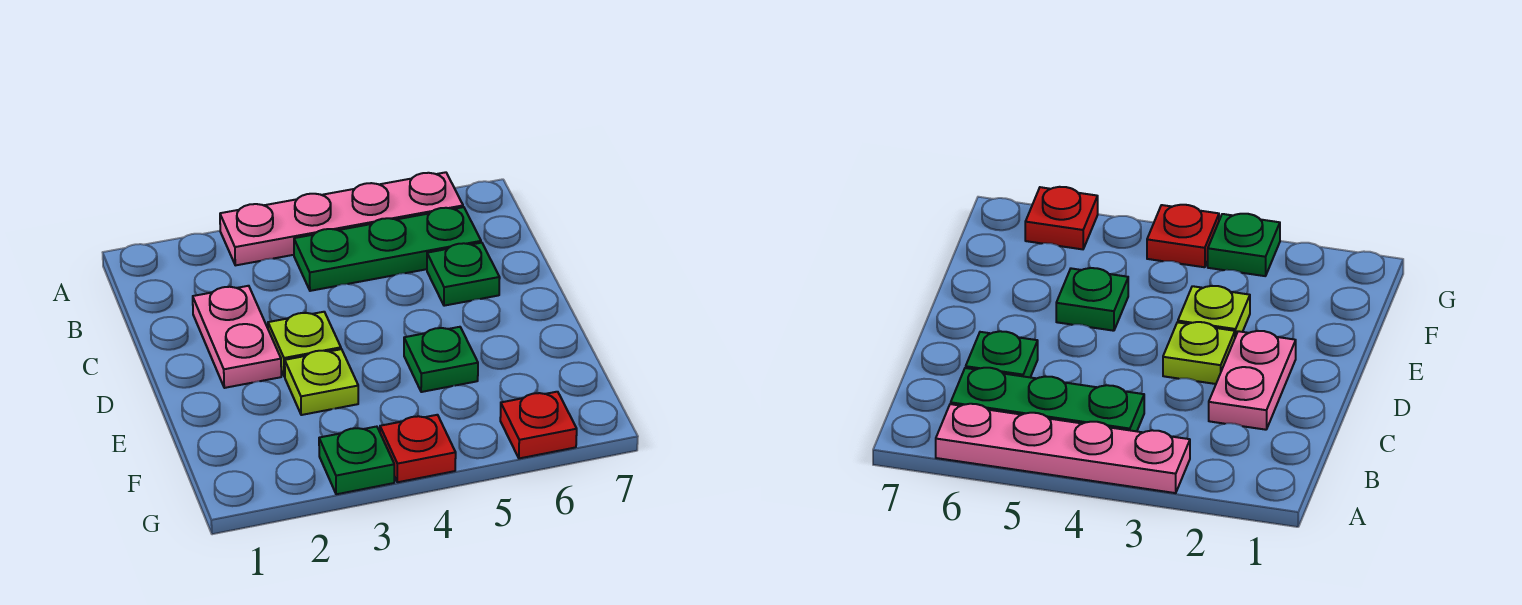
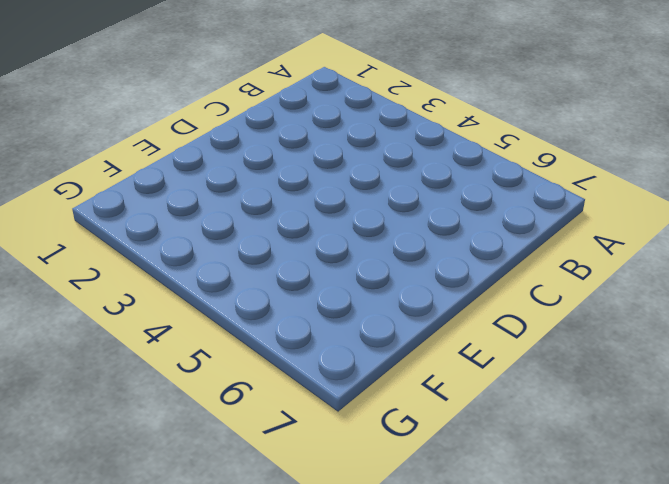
none -> pink plate A3:A6 level 1
none -> green plate B4:B6 level 1

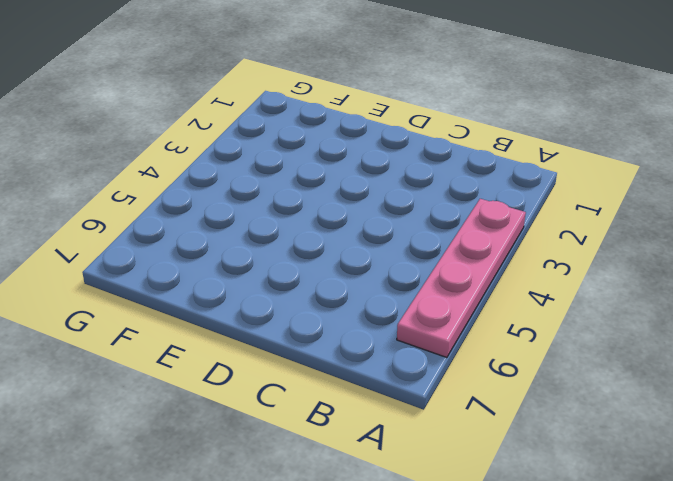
none -> green plate B4:B6 level 1
none -> pink plate C2:D2 level 1

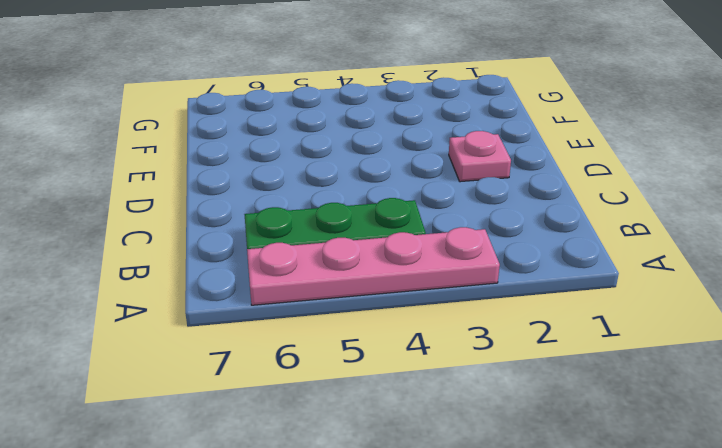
pink plate D2 level 1 -> pink plate C2:D2 level 1
none -> green plate C6 level 1
none -> lime plate D3 level 1

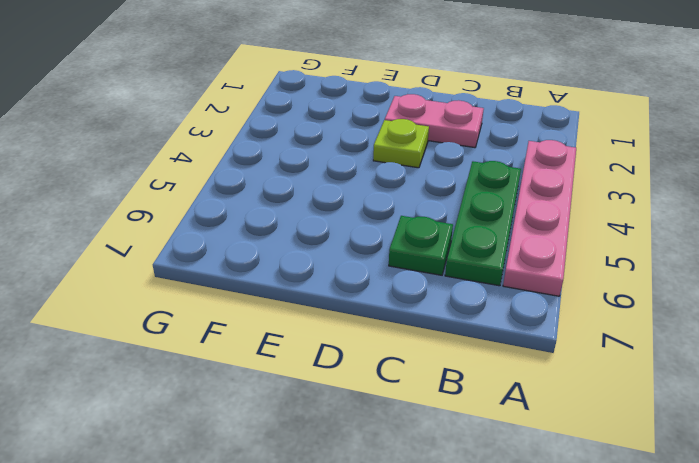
none -> lime plate E3 level 1
none -> green plate E5 level 1

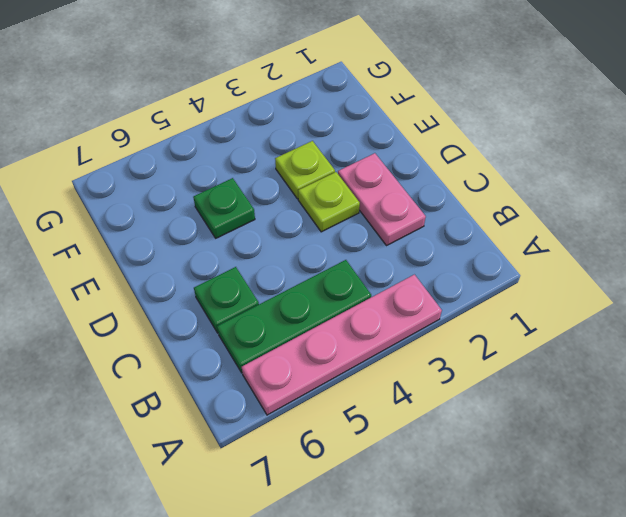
none -> green plate G3 level 1
none -> red plate G4 level 1

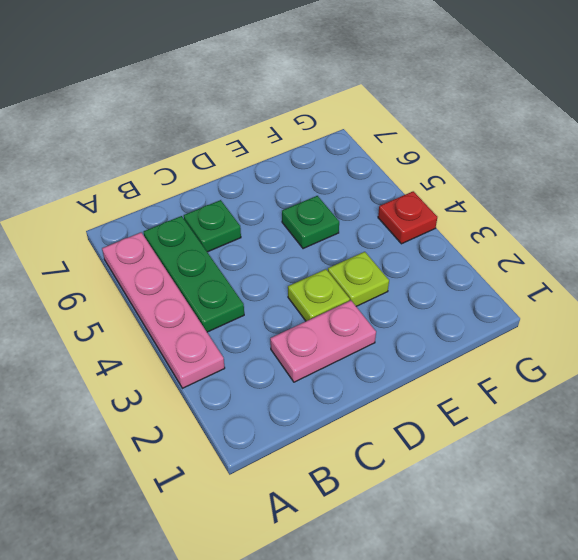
none -> green plate G3 level 1
none -> red plate G6 level 1

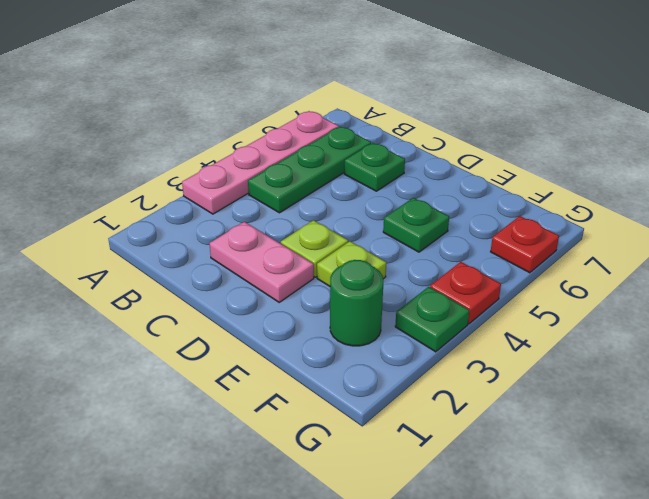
green round brick F2 level 1 -> none

